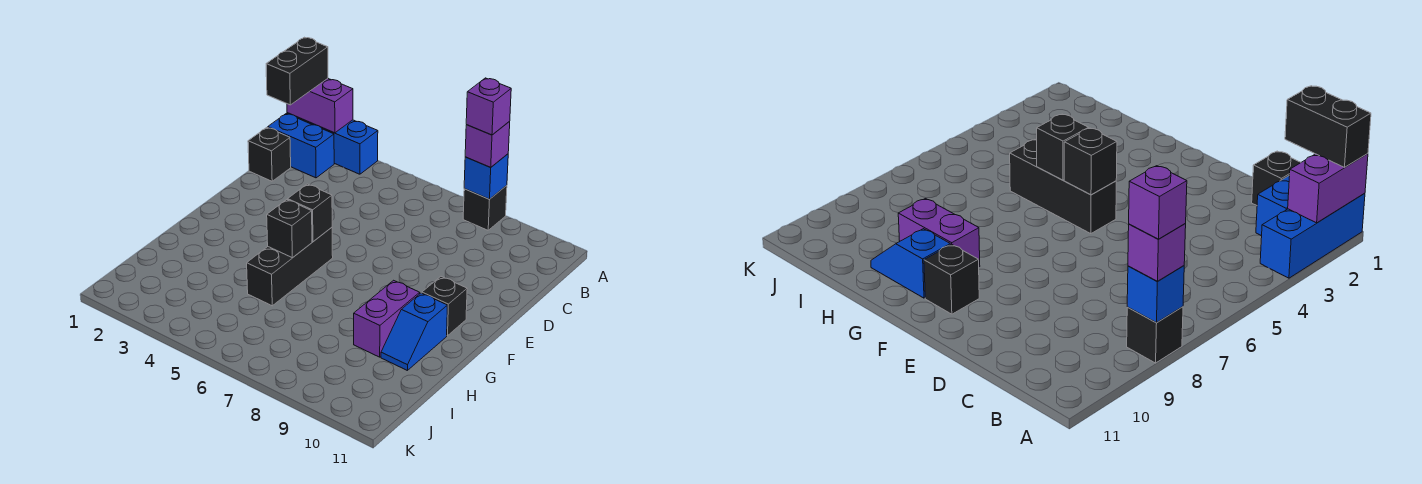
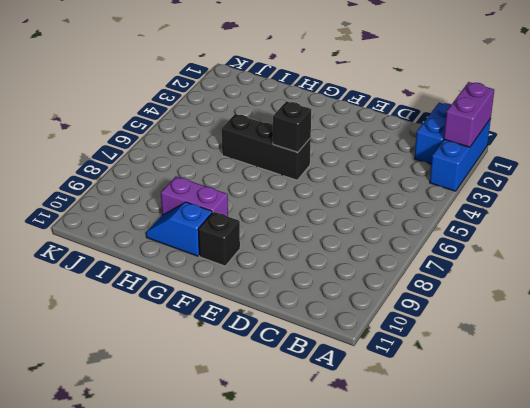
none -> black brick A8 level 1
none -> black brick C1 level 1
none -> blue brick A8 level 2

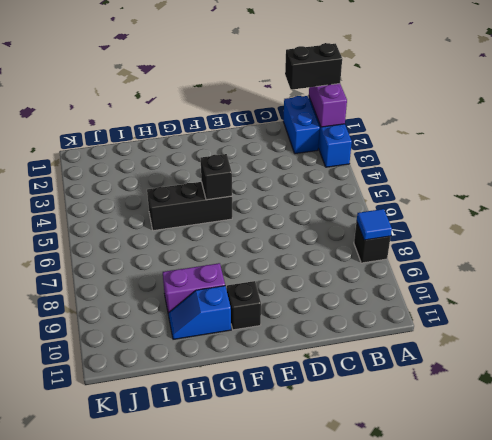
blue tile A8 level 2 -> blue brick A8 level 2
none -> black brick C1 level 1
none -> black brick G5 level 2
none -> purple brick A8 level 3

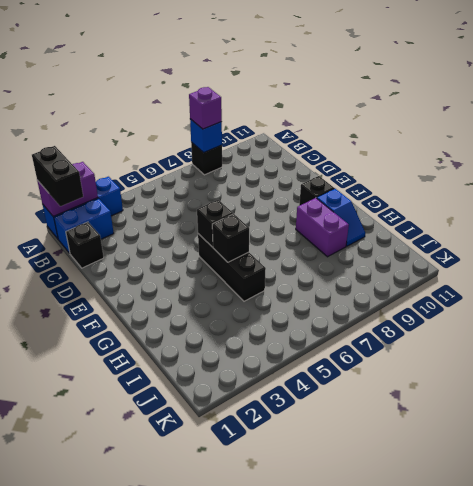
none -> purple brick A8 level 4

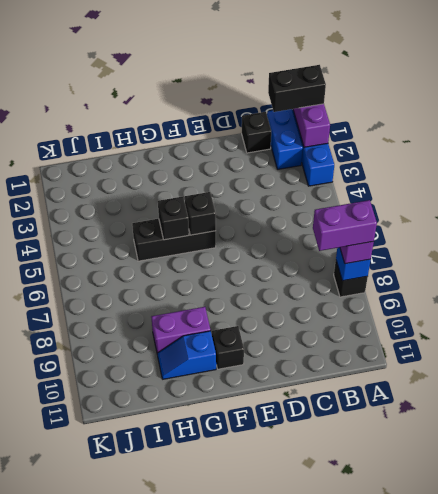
purple brick A8:B8 level 4 -> purple brick A8 level 4

